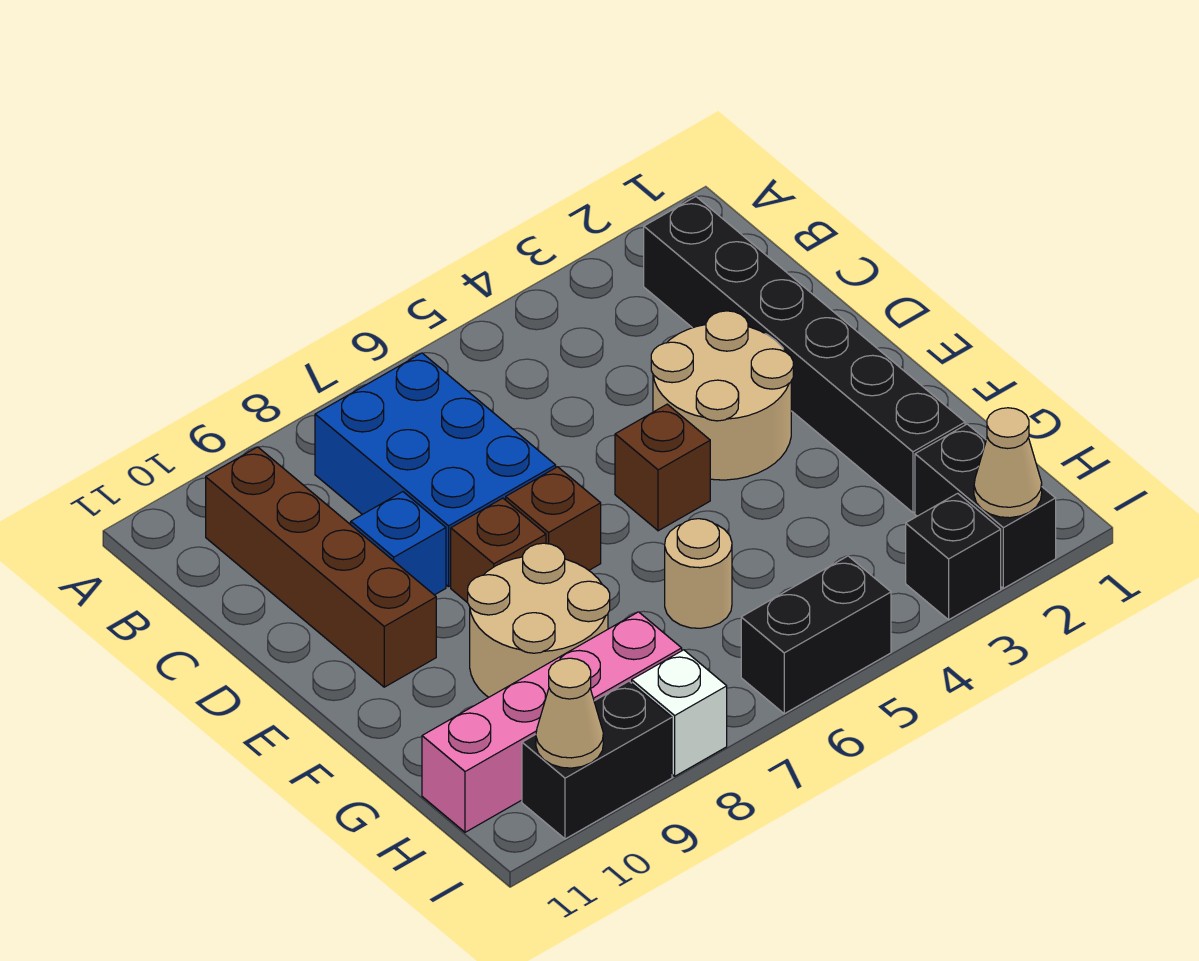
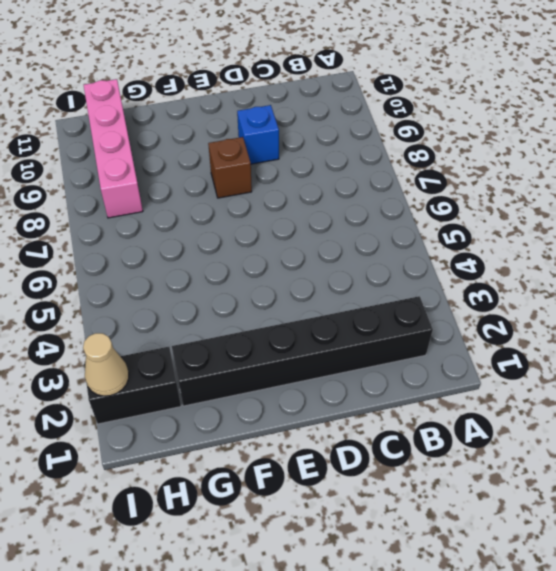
none -> blue brick B7:D8 level 1
none -> brown brick B10:E10 level 1
none -> tan round brick D3:E4 level 1

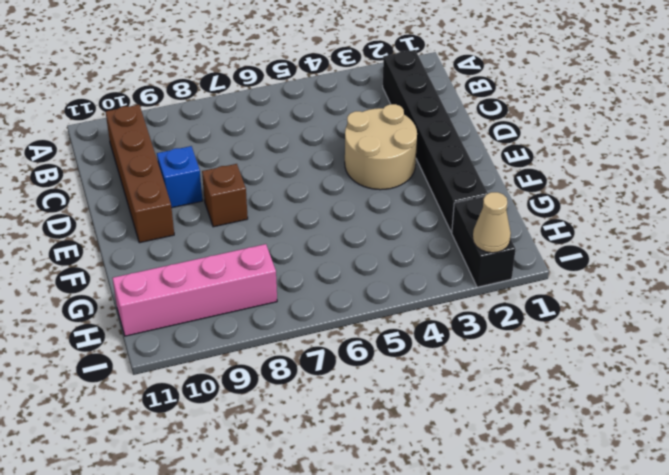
none -> blue brick B7:D8 level 1
none -> brown brick E5 level 1
none -> brown brick E7 level 1

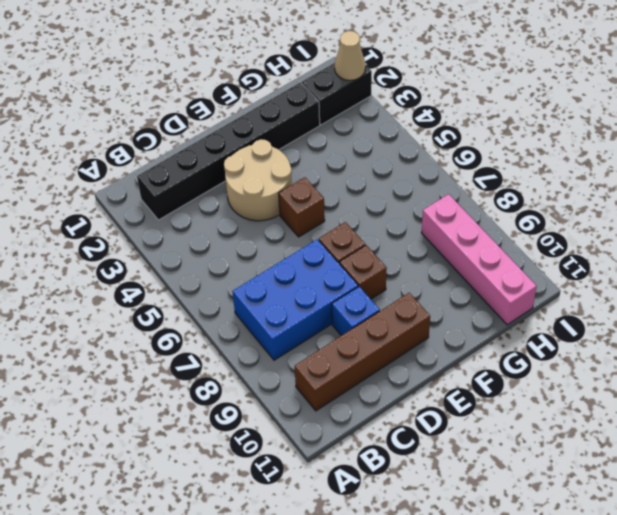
none -> tan round brick F8:G9 level 1
none -> tan round brick G6 level 1
none -> black brick I3 level 1

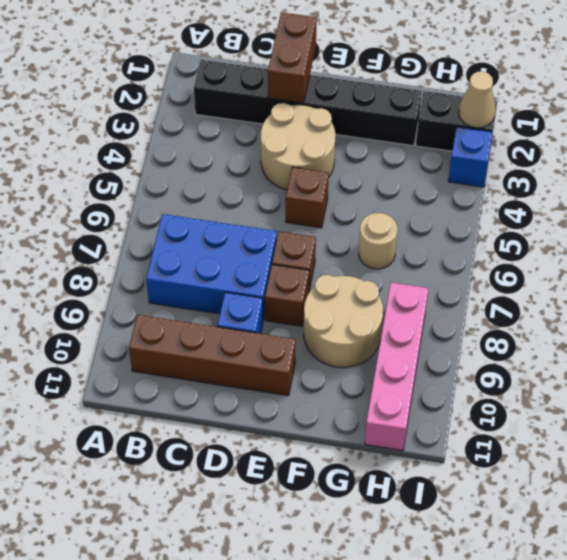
brown brick D1:D2 level 2 -> none
blue brick I3 level 1 -> black brick I3 level 1
none -> black brick I5:I6 level 1
none -> white brick I8 level 1
none -> black brick I9:I10 level 1

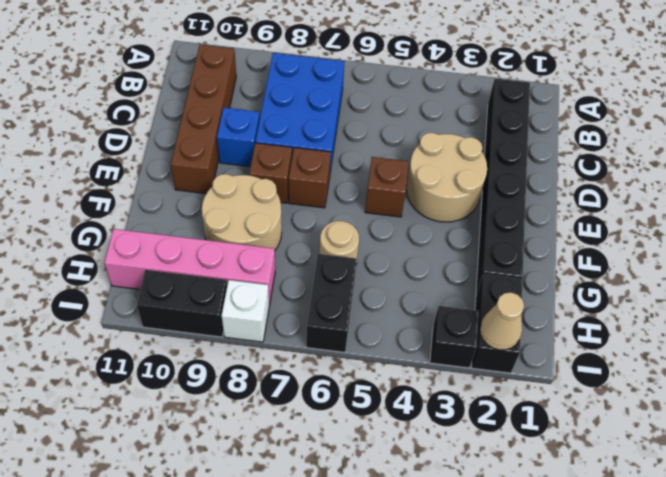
black brick H6:I6 level 1 -> black brick I5:I6 level 1
none -> tan cone I10 level 2

